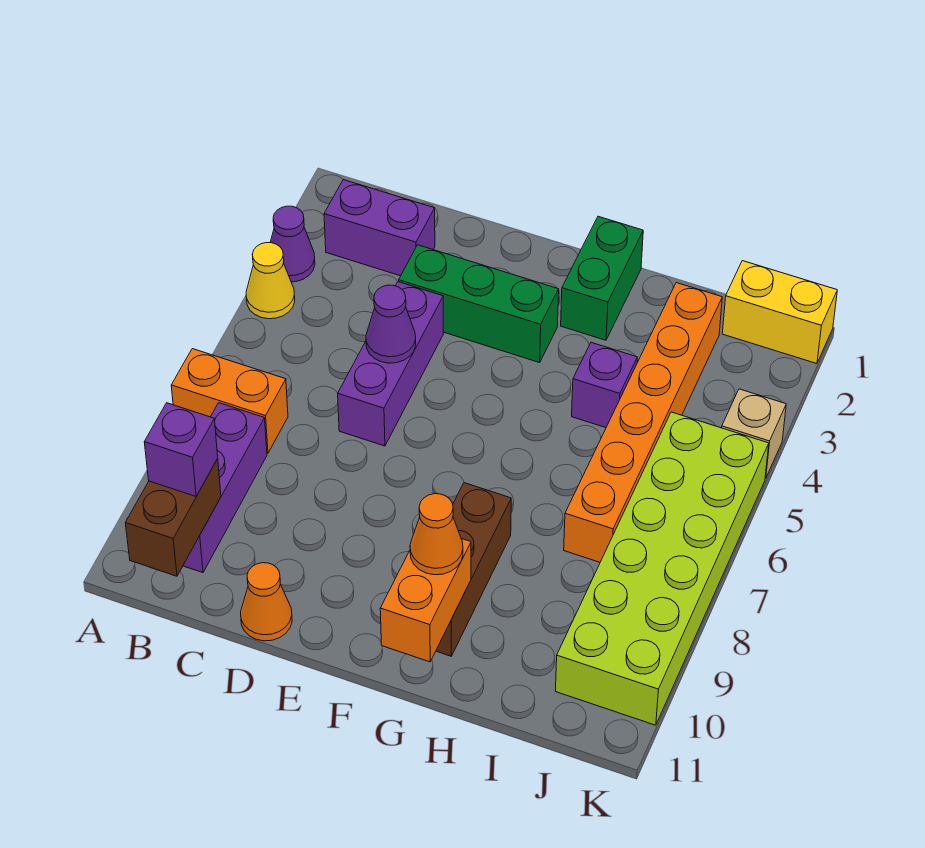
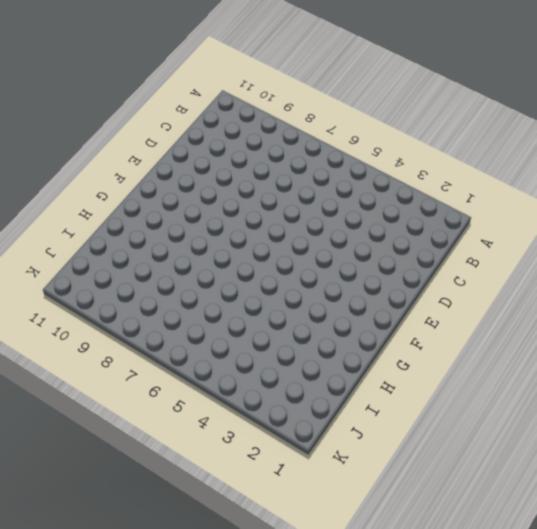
none -> purple cone A3 level 1
none -> yellow cone A4 level 1
none -> orange brick A7:B7 level 1

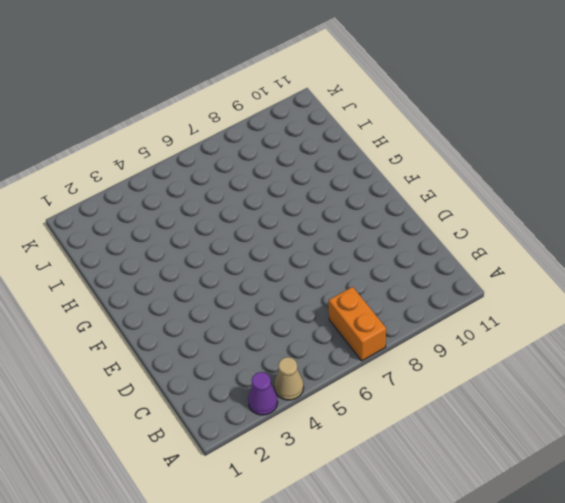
tan cone A4 level 1 -> yellow cone A4 level 1
none -> purple brick B2:C2 level 1
none -> purple brick B8:B10 level 1
none -> green brick D3:F3 level 1

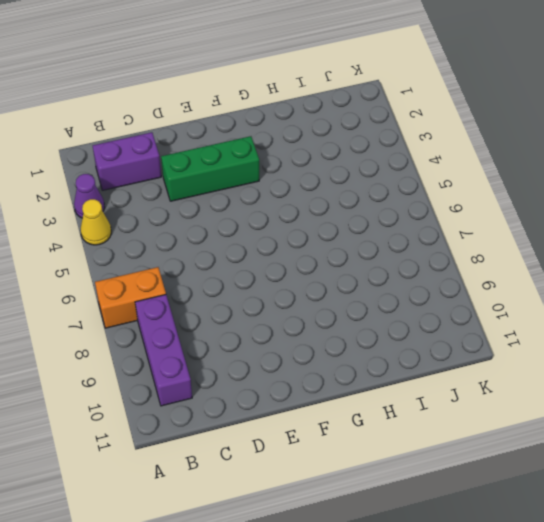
none -> purple brick D4:D6 level 1
none -> orange cone D11 level 1
none -> green brick G1:G2 level 1

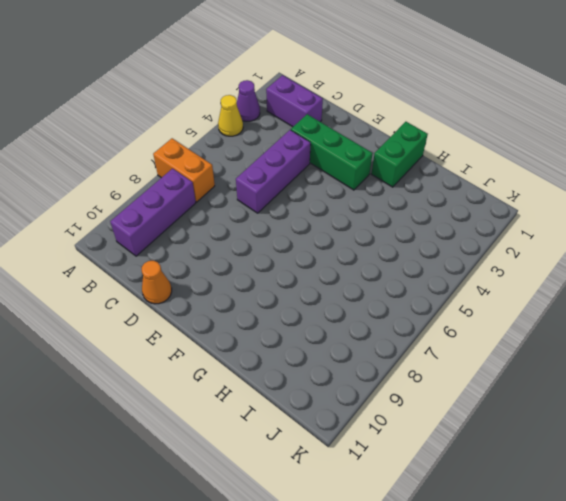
none -> brown brick G8:G10 level 1
none -> purple brick H4 level 1
none -> orange brick I2:I7 level 1

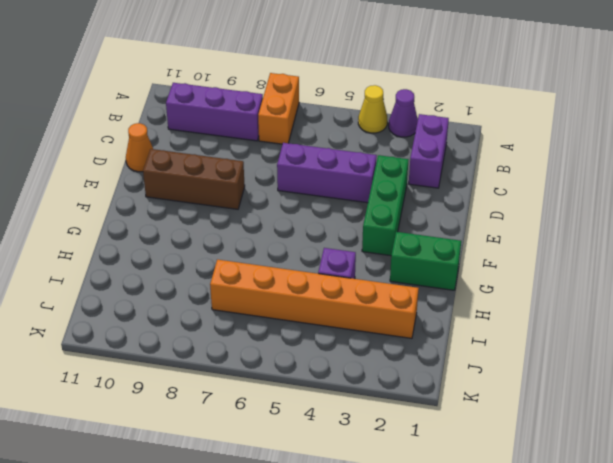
brown brick E8:E10 level 1 -> brown brick G8:G10 level 1
none -> yellow brick J1:K1 level 1
none -> lime brick J5:K10 level 1
none -> tan brick K4 level 1

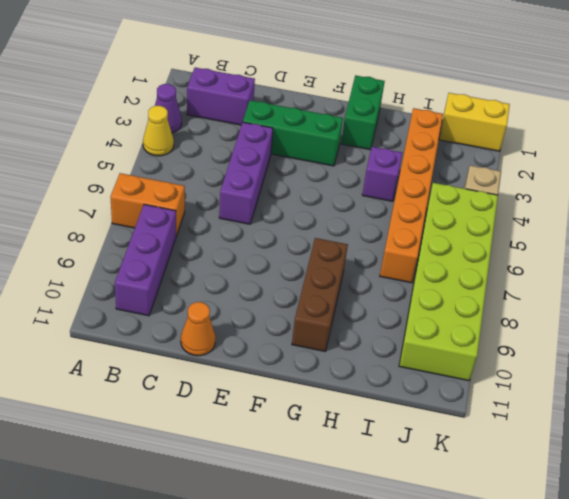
none -> brown brick B10:B11 level 2
none -> purple cone D5 level 2
none -> orange brick G10:G11 level 2

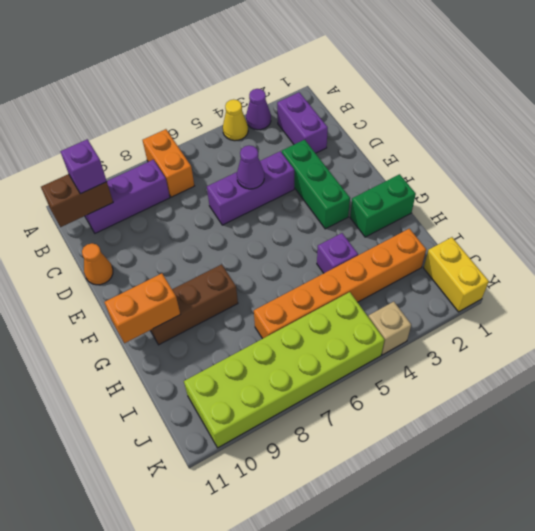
none -> orange cone G10 level 3

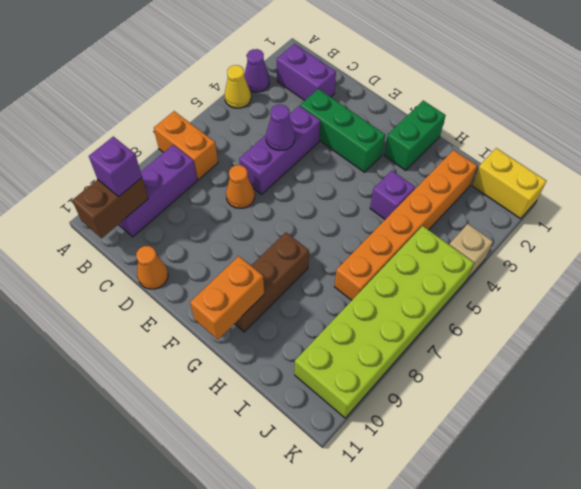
orange cone D7 level 1 -> orange cone G10 level 3

